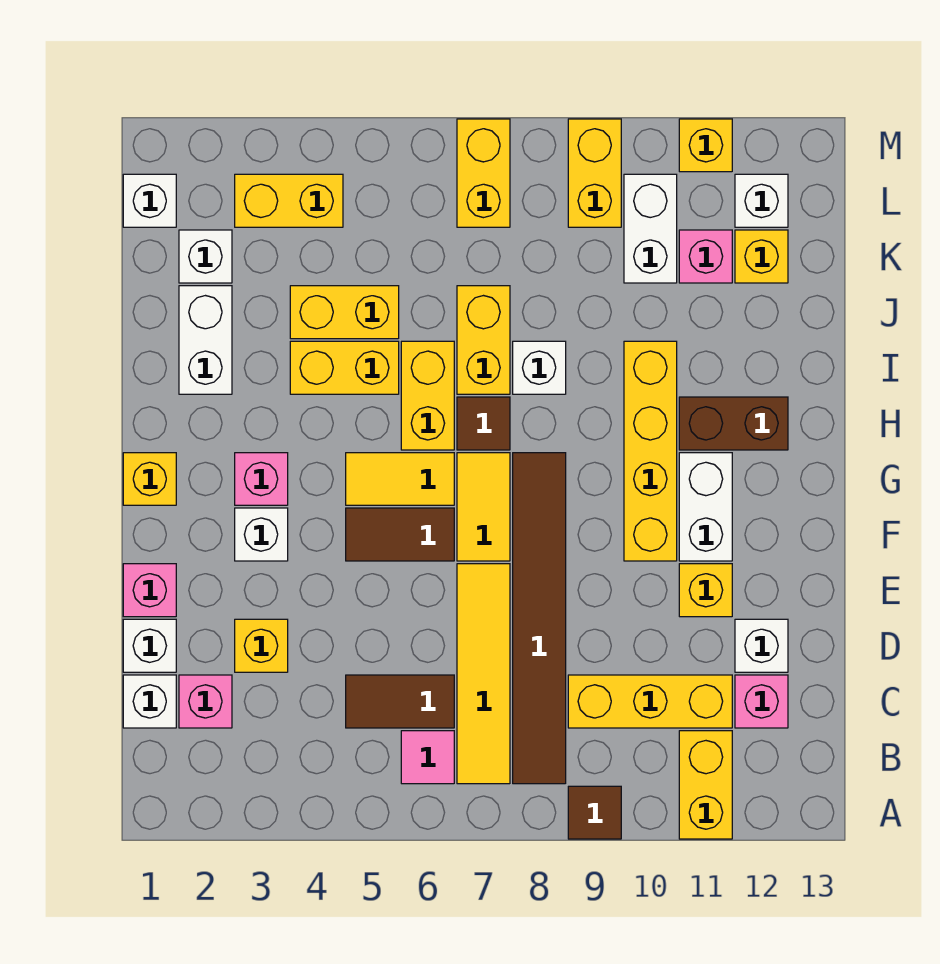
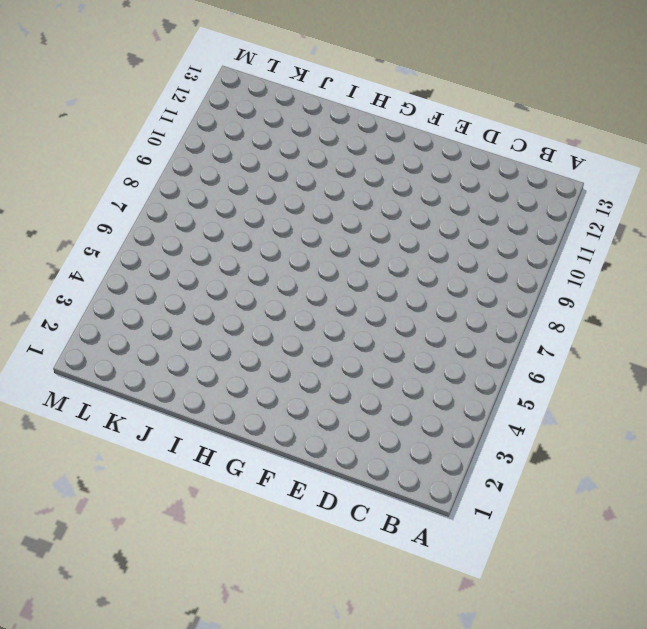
none -> brown tile A9 level 1
none -> yellow brick A11:B11 level 1
none -> pink tile B6 level 1
none -> yellow tile B7:E7 level 1

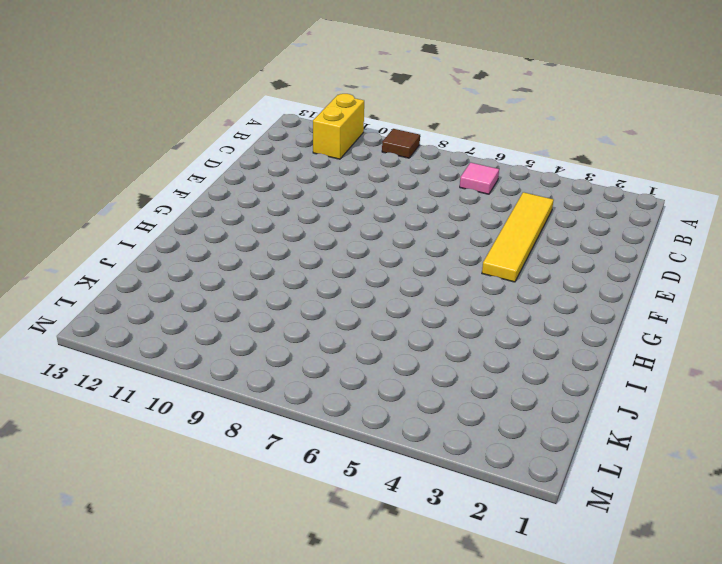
yellow tile C4:F4 level 1 -> yellow tile B7:E7 level 1
none -> brown tile B8:G8 level 1
none -> white brick C1 level 1
none -> pink brick C2 level 1
none -> brown tile C5:C6 level 1

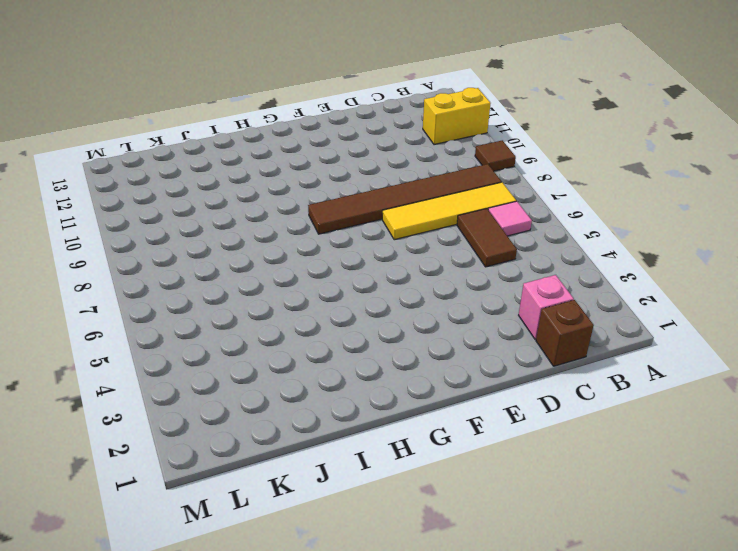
brown brick C1 level 1 -> white brick C1 level 1
none -> yellow brick C9:C11 level 1
none -> pink brick C12 level 1
none -> white brick D1 level 1
none -> yellow brick D3 level 1

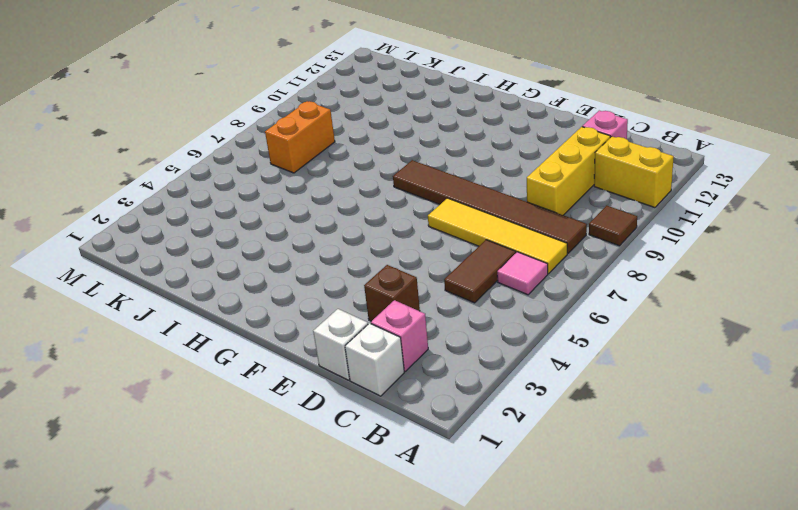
brown brick D3 level 1 -> yellow brick D3 level 1
orange brick K7:K8 level 1 -> none
none -> white brick D12 level 1
none -> pink brick E1 level 1
none -> yellow brick E11 level 1
none -> white brick F3 level 1

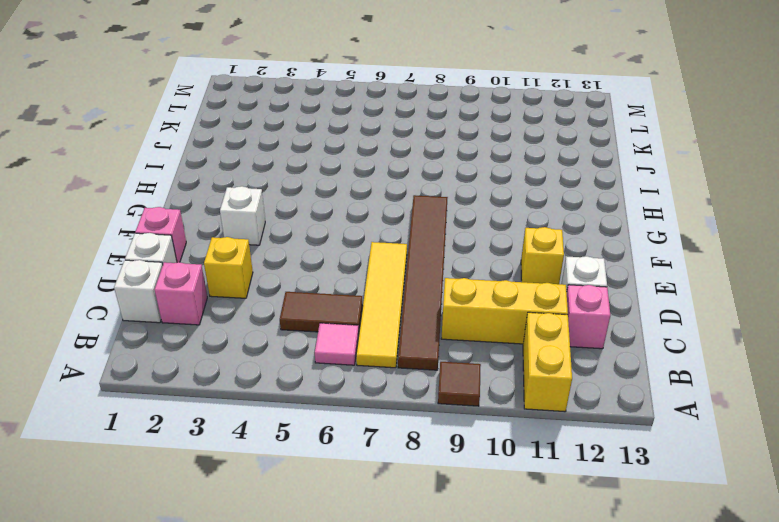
none -> brown tile F5:F6 level 1
none -> yellow tile F7:G7 level 1
none -> yellow brick F10:I10 level 1
none -> white brick F11:G11 level 1

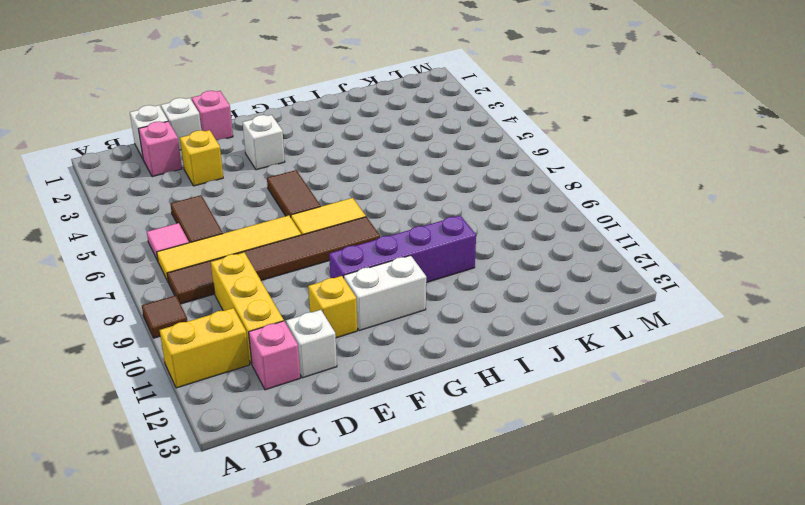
purple brick F10:I10 level 1 -> yellow brick F10:I10 level 1
none -> yellow brick G1 level 1
none -> pink brick G3 level 1
none -> yellow tile G5:G6 level 1
none -> yellow brick H6:I6 level 1

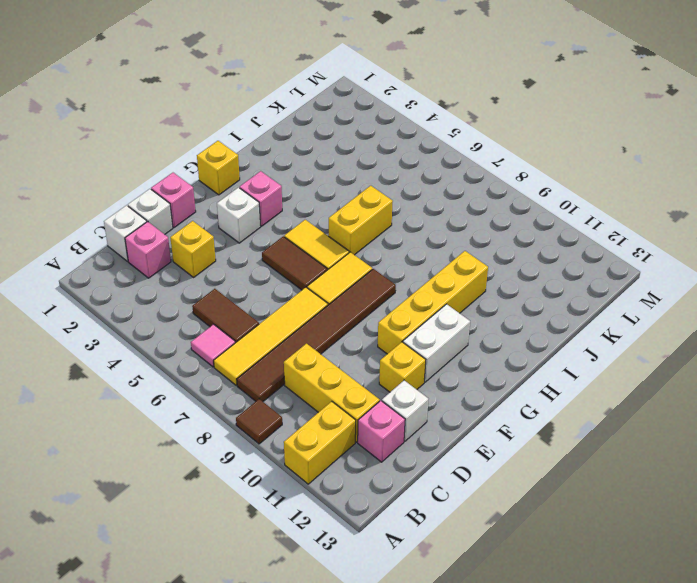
none -> brown tile H7 level 1
none -> brown brick H11:H12 level 1
none -> white brick I2:J2 level 1
none -> yellow brick I4:I5 level 1

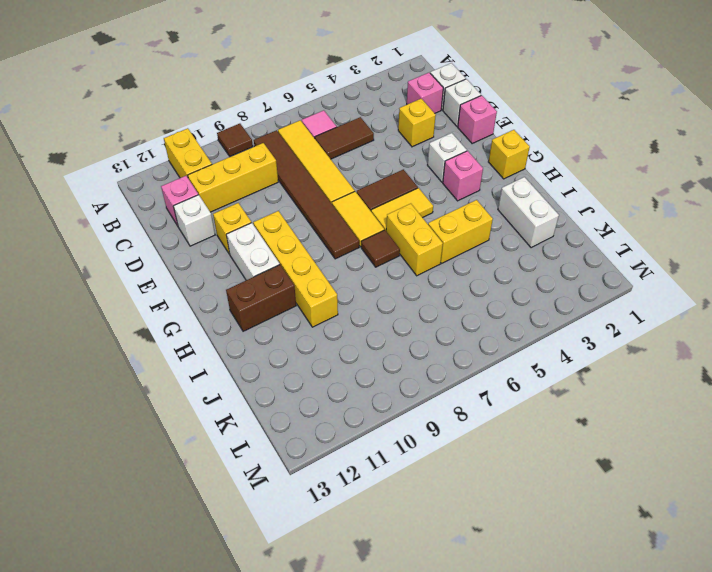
none -> yellow brick I7:J7 level 1
none -> white brick I8 level 1
none -> yellow brick J4:J5 level 1
none -> white brick K2 level 1

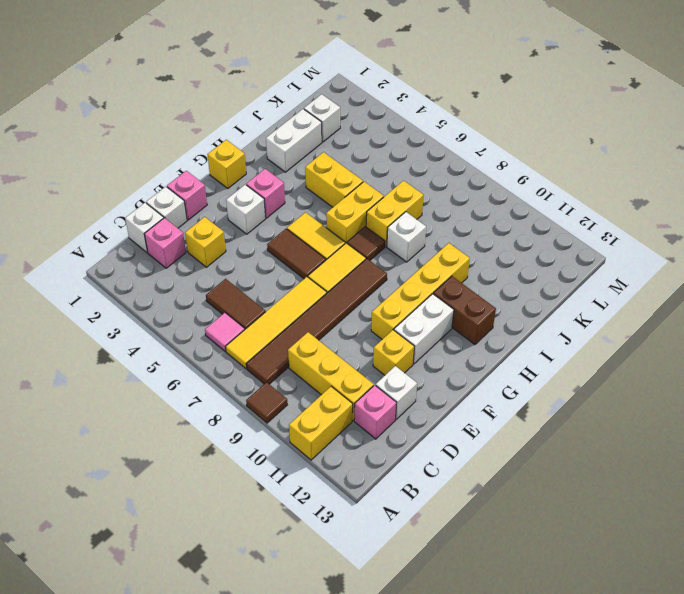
none -> yellow brick J4:J5 level 1
none -> white brick K10:L10 level 1
none -> pink brick K11 level 1
none -> yellow brick K12 level 1

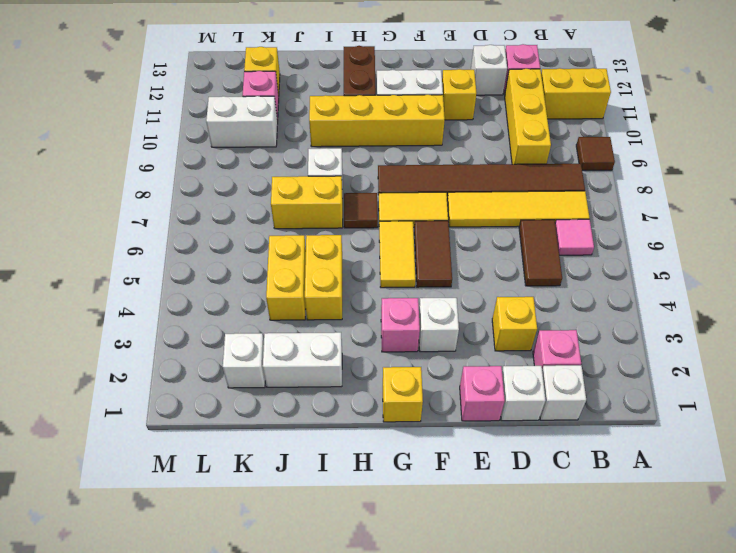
none -> yellow brick H6:I6 level 1
none -> white brick L1 level 1
none -> yellow brick L3:L4 level 1
none -> yellow brick L7:M7 level 1

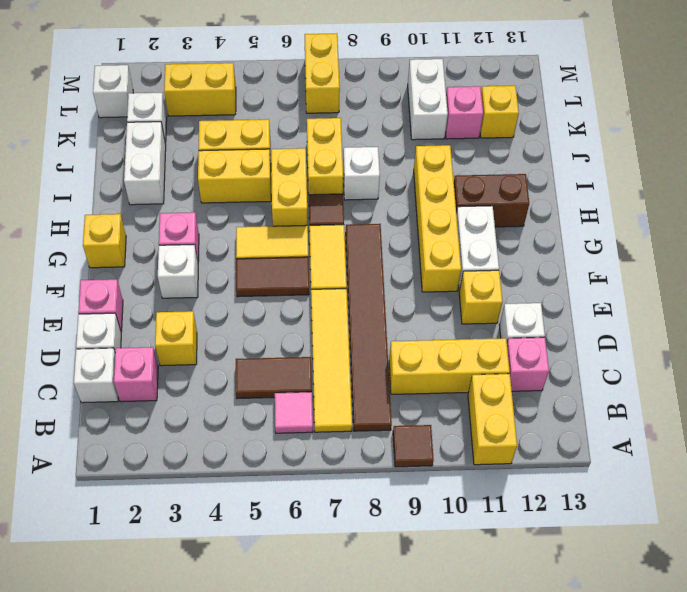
none -> yellow brick L9:M9 level 1
none -> white brick L12 level 1
none -> yellow brick M11 level 1

